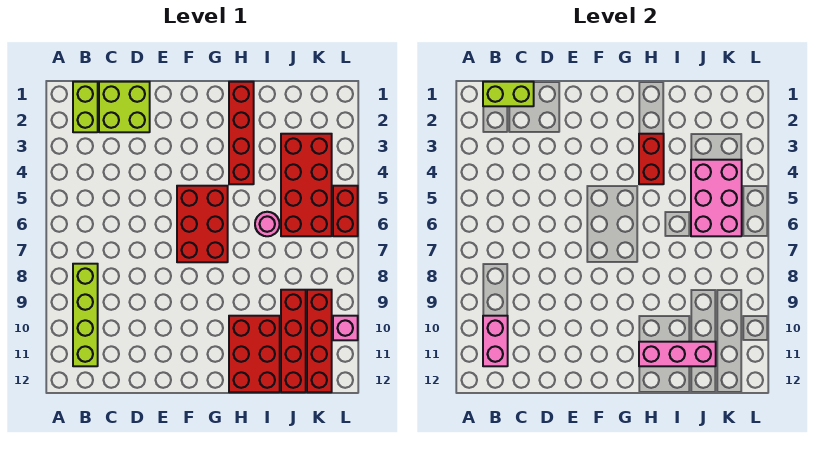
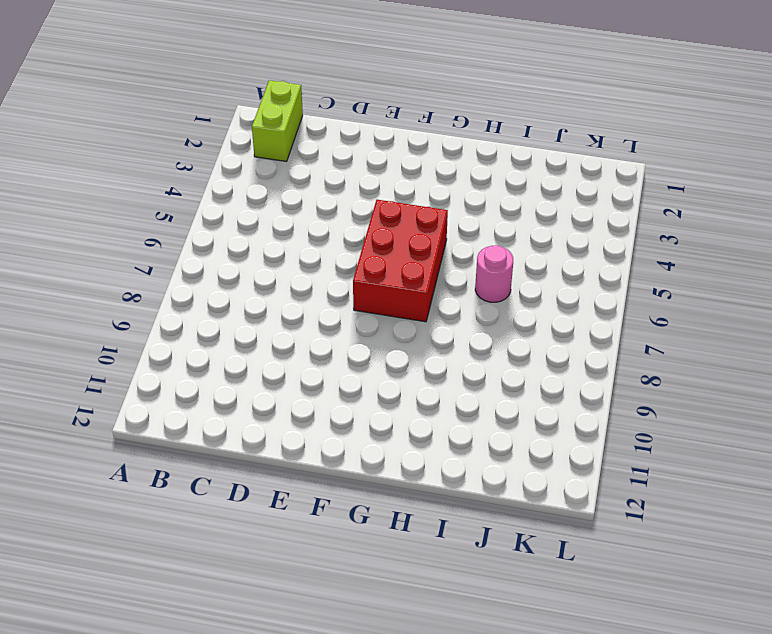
none -> lime brick B8:B11 level 1
none -> lime brick C1:D2 level 1
none -> red brick H1:H4 level 1

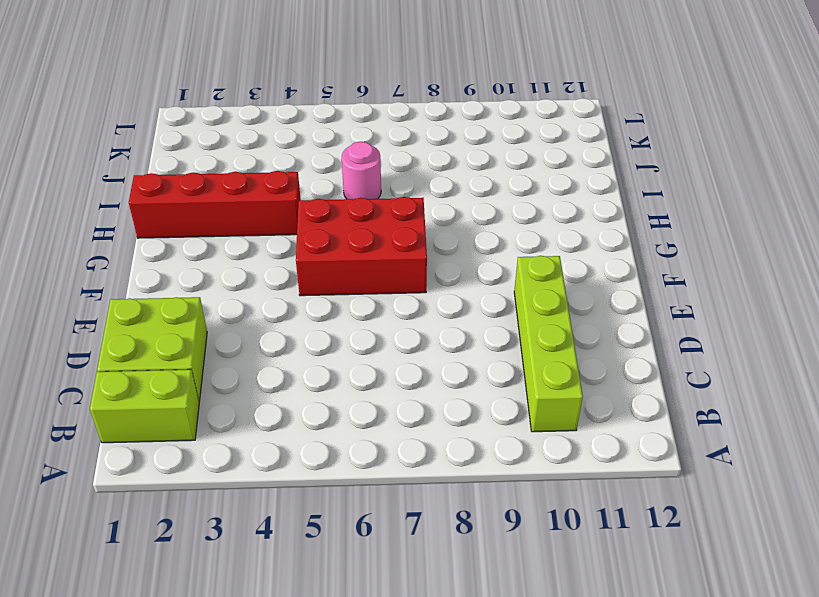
lime brick B10:E10 level 1 -> lime brick B8:B11 level 1
none -> red brick H10:I12 level 1
none -> red brick J3:K6 level 1
none -> red brick J9:J12 level 1

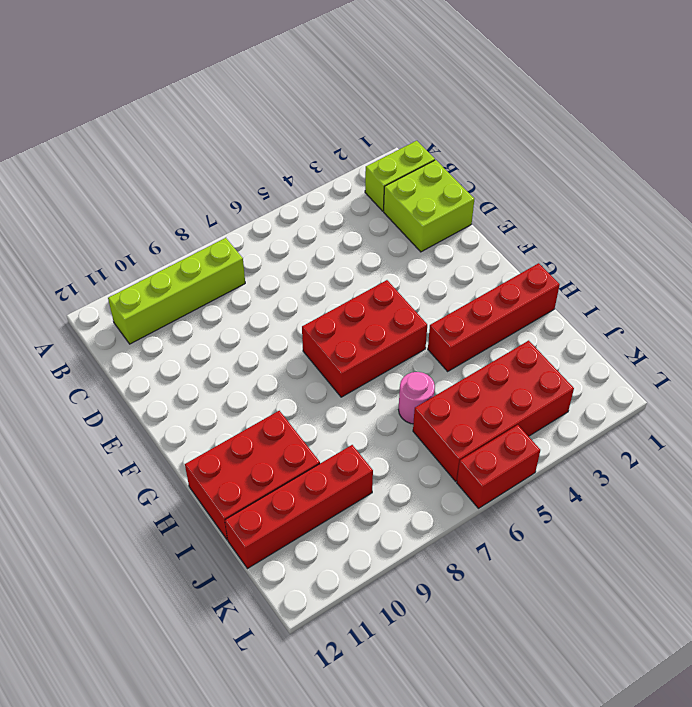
none -> red brick K9:K12 level 1
none -> pink brick L10 level 1
none -> lime brick B1:C1 level 2

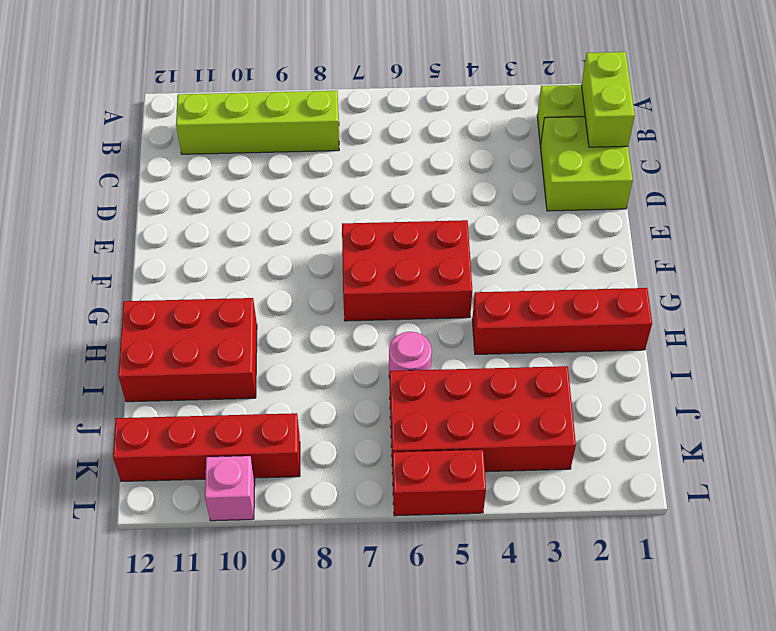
none -> red brick J9:J12 level 1
none -> pink brick B10:B11 level 2
none -> red brick H3:H4 level 2

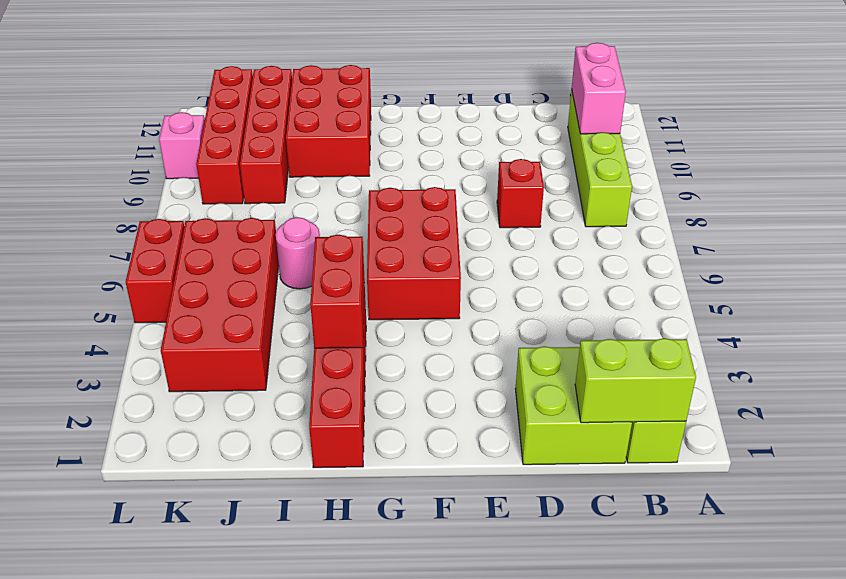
red brick D8 level 1 -> none
none -> pink brick H11:J11 level 2
none -> pink brick J4:K6 level 2

